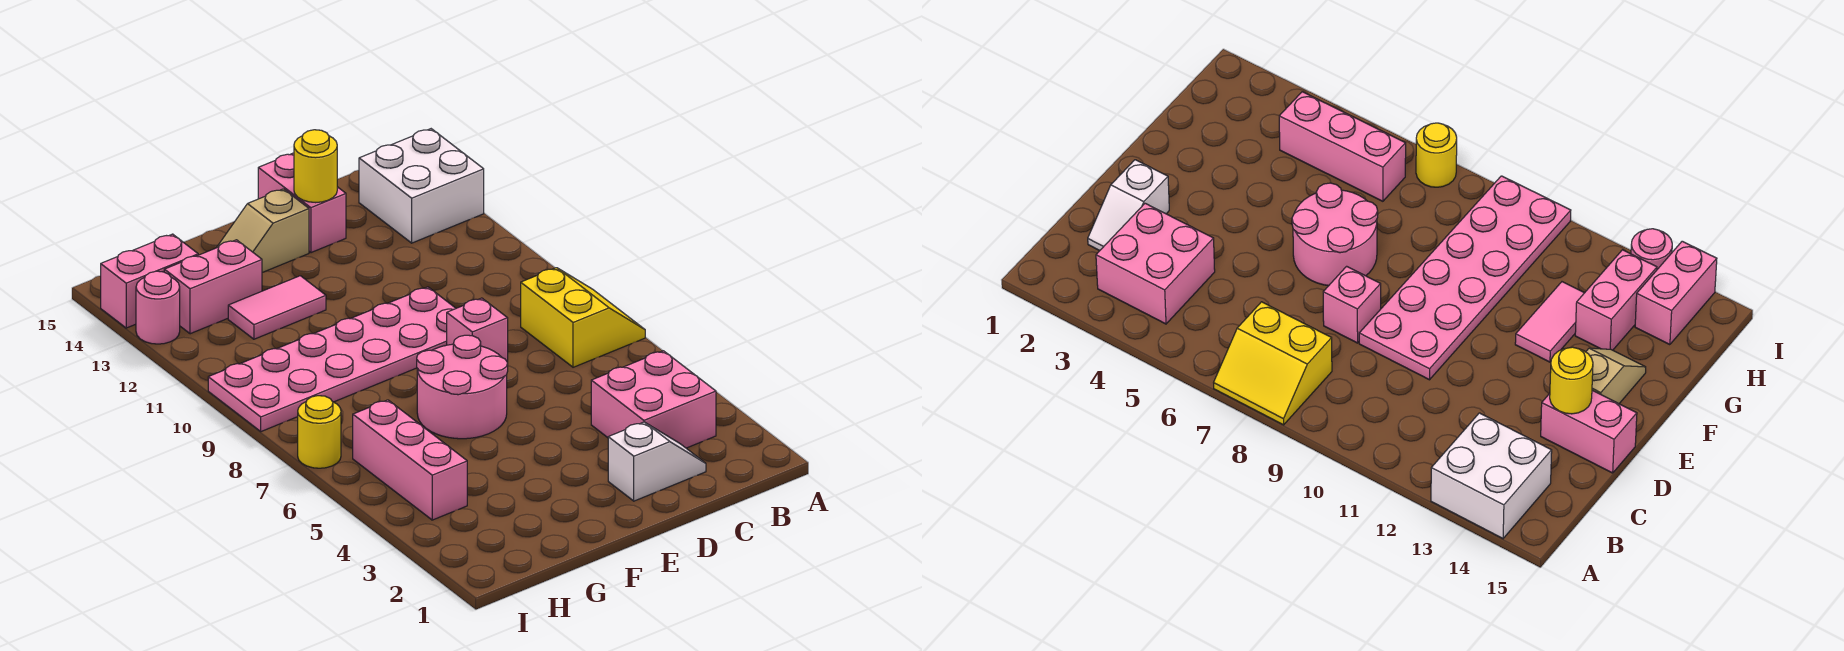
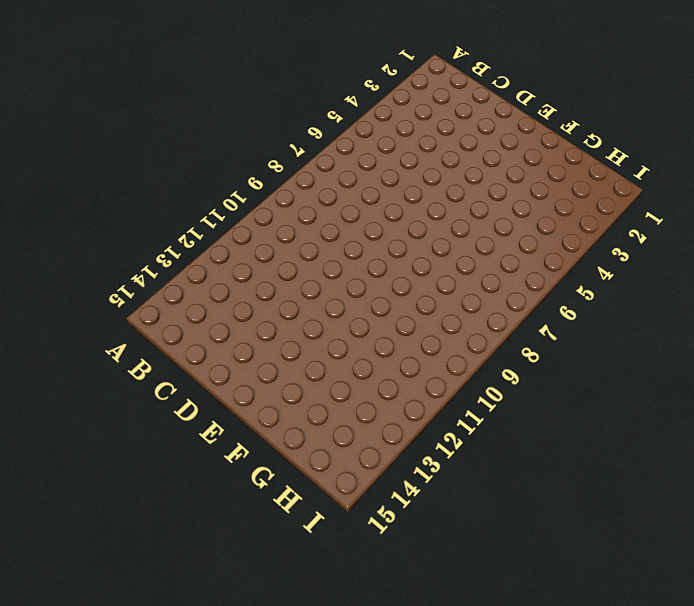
none -> yellow slope A7:B8 level 1 top B
none -> white brick A13:B14 level 1
none -> pink brick B3:C4 level 1

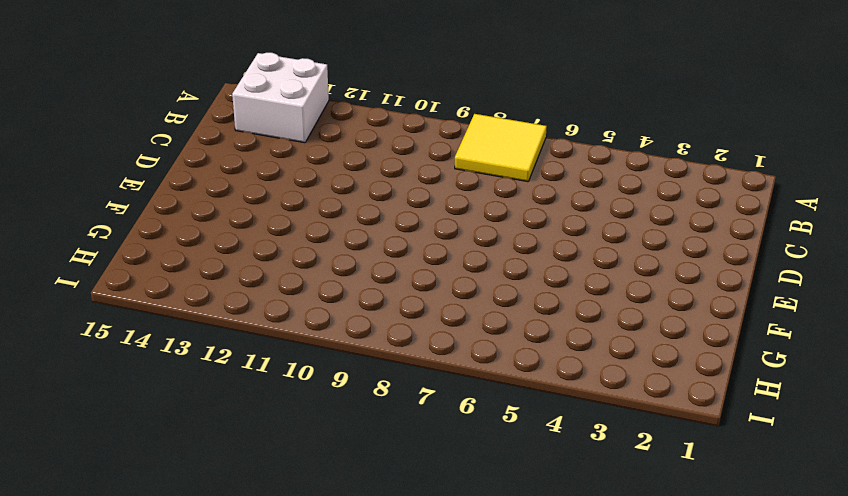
yellow tile A7:B8 level 1 -> yellow slope A7:B8 level 1 top B
none -> pink brick B3:C4 level 1
none -> white slope C2:D2 level 1 top D
none -> pink brick D8 level 1

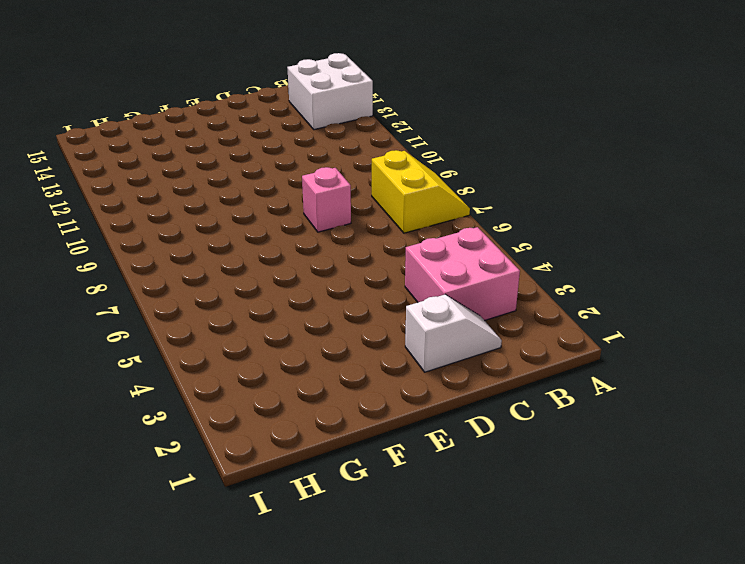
none -> pink plate D9:I10 level 1
none -> pink brick D14:D15 level 1
none -> pink round brick E6:F7 level 1

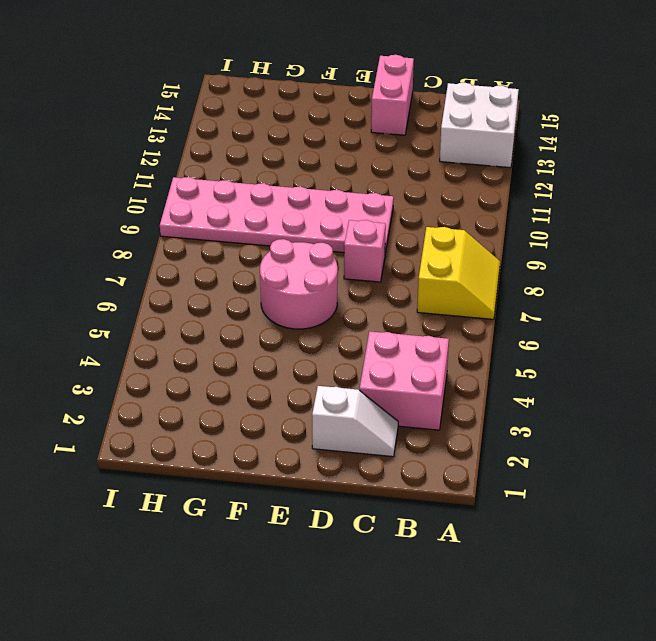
none -> tan slope E14:F14 level 1 top E
none -> pink tile F12:G12 level 1
none -> pink brick G13:H13 level 1

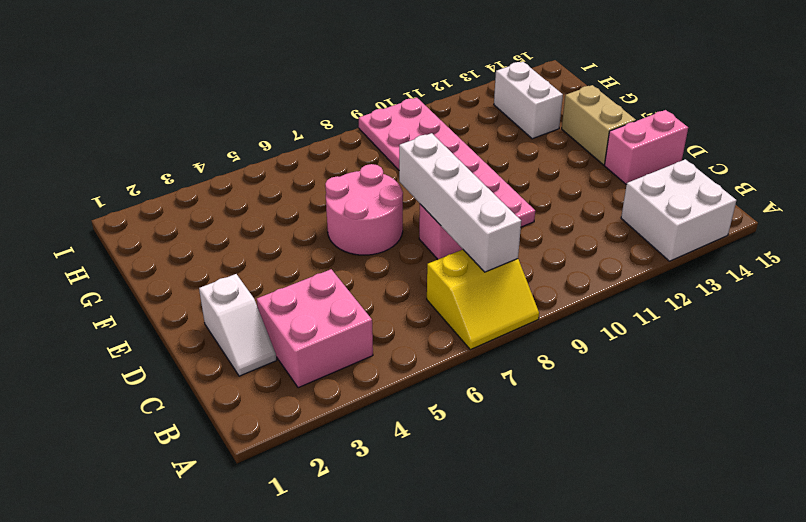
white brick B8:E8 level 2 -> none
tan brick E14:F14 level 1 -> tan slope E14:F14 level 1 top E
white brick G13:H13 level 1 -> pink brick G13:H13 level 1
none -> pink tile F12:G12 level 1
none -> pink brick H4:H6 level 1
none -> pink brick H14:I14 level 1

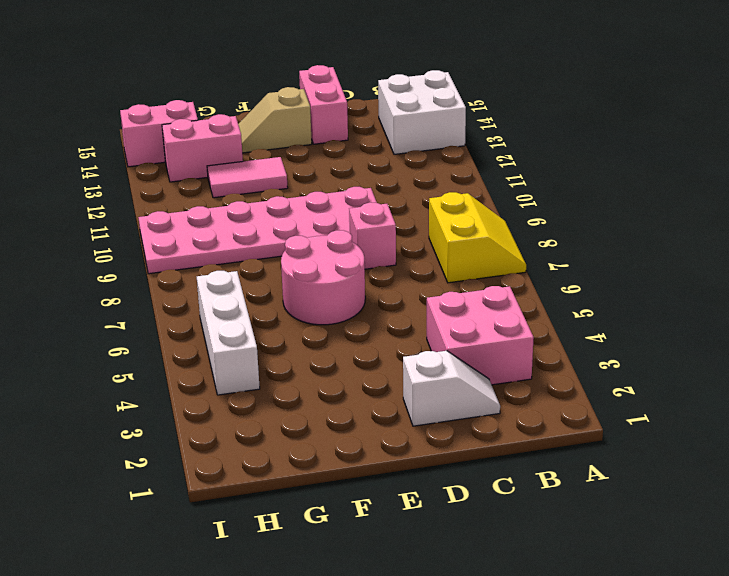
white brick H4:H6 level 1 -> pink brick H4:H6 level 1
none -> yellow round brick I7 level 1
none -> pink round brick I13 level 1
none -> yellow round brick D14 level 2

